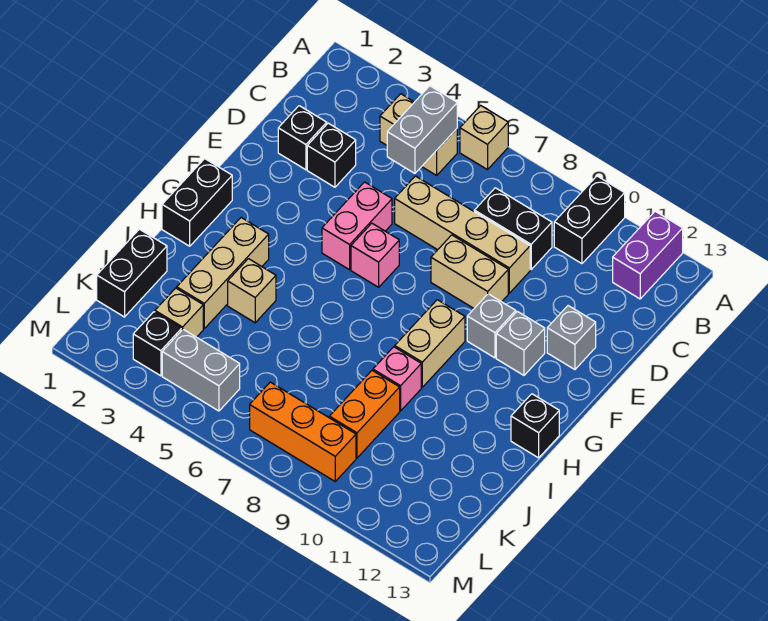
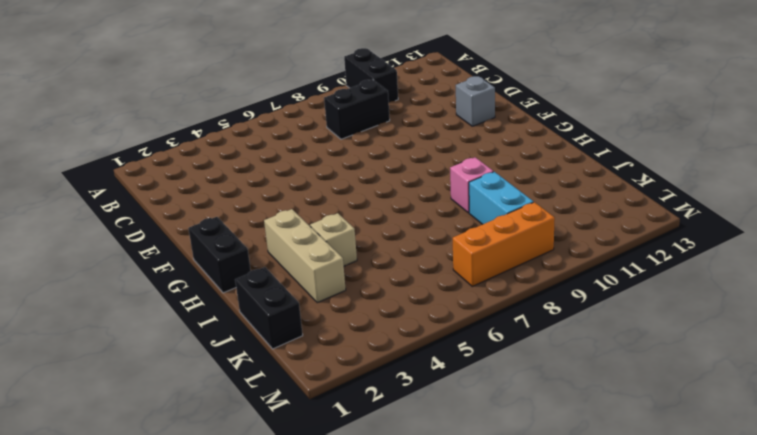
cyan brick J9:K9 level 1 -> orange brick J9:K9 level 1
none -> tan brick A6 level 1
none -> purple brick A12:B12 level 1
none -> tan brick B4:B5 level 1

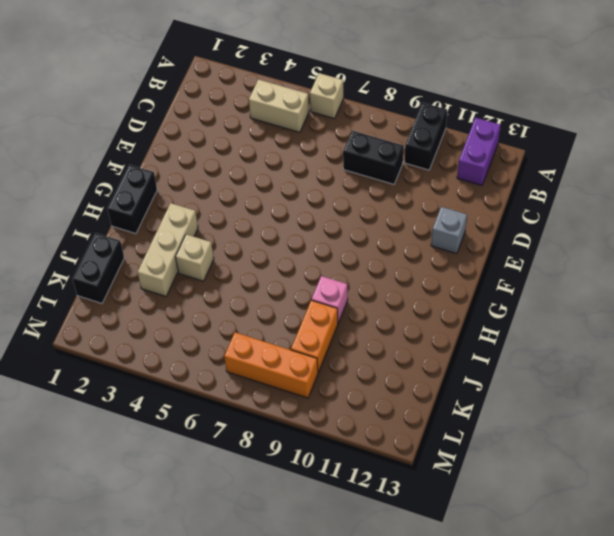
none -> black brick D2 level 1
none -> black brick D3 level 1
none -> tan brick D6:D9 level 1

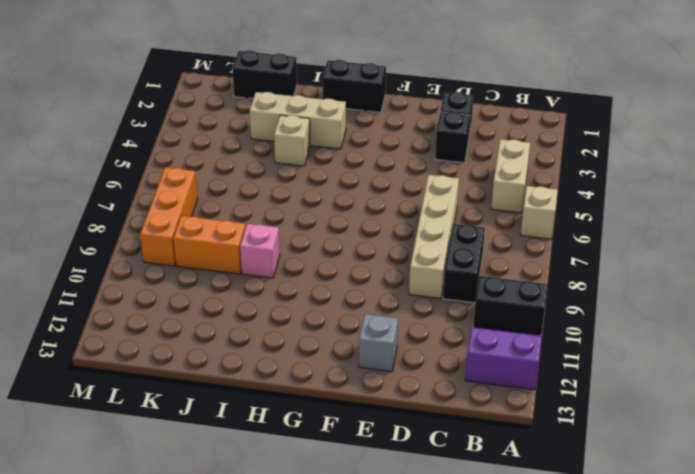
none -> pink brick E5:F5 level 1
none -> tan brick E8:E9 level 1
none -> pink brick F6 level 1

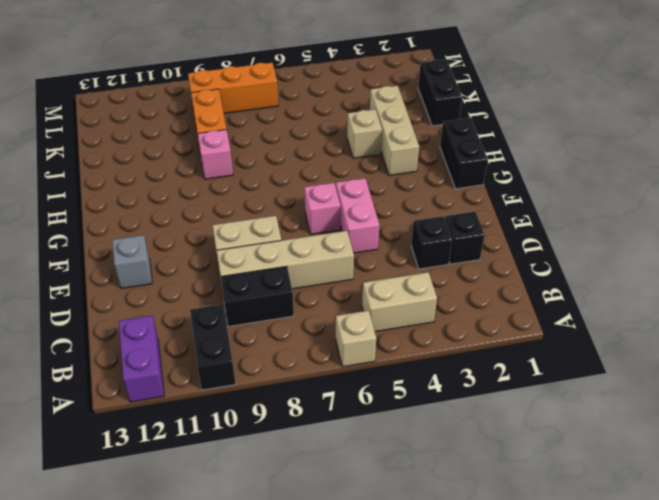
none -> grey brick F10 level 1
none -> grey brick F11 level 1
none -> tan brick G9:H9 level 1

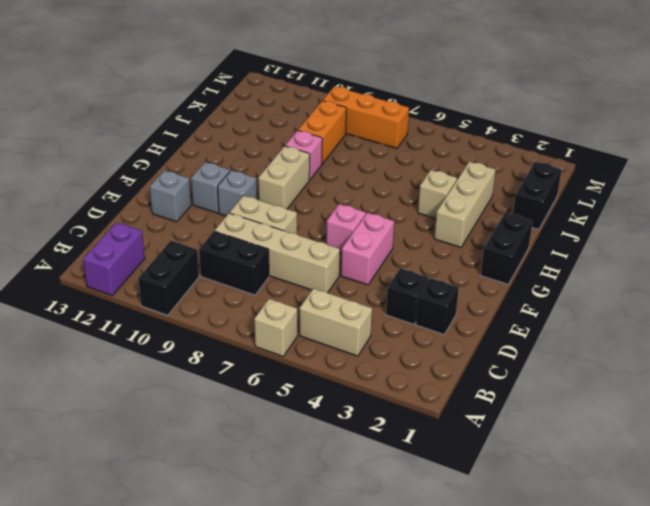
none -> black brick H13 level 1
none -> tan brick K3 level 1
none -> black brick L3 level 1

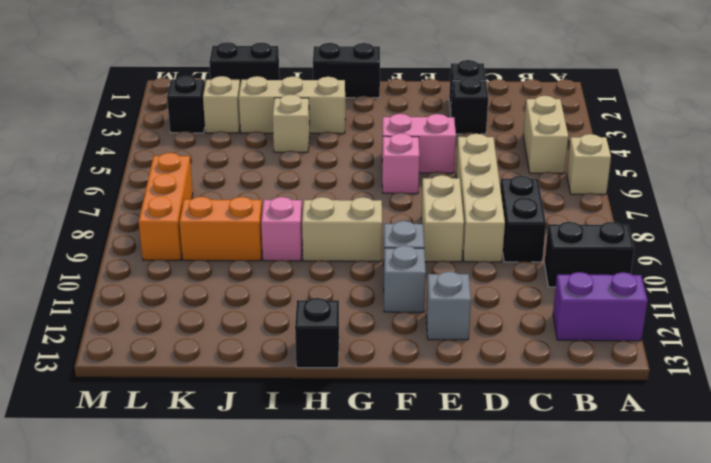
none -> grey brick L4:L5 level 1
none -> grey brick B5:C5 level 2

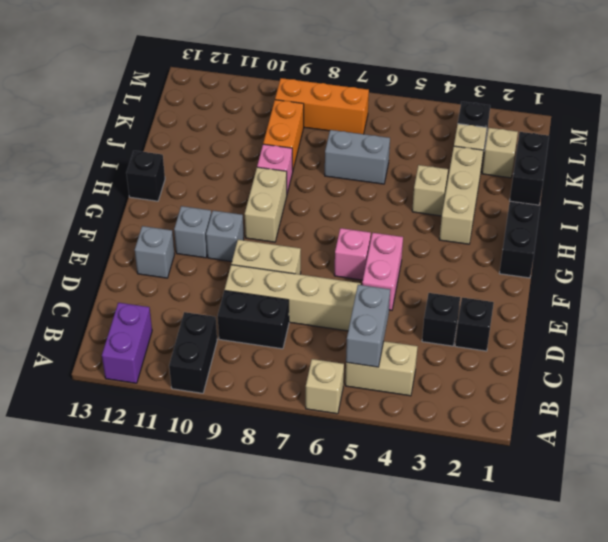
grey brick J6:J7 level 1 -> grey brick L4:L5 level 1
tan brick K2 level 1 -> none

